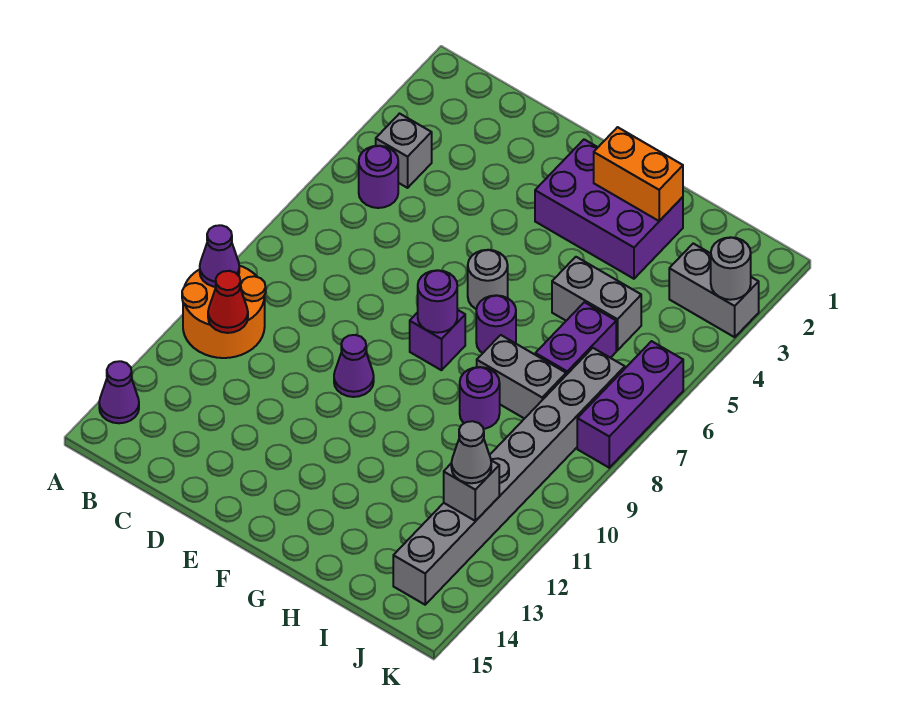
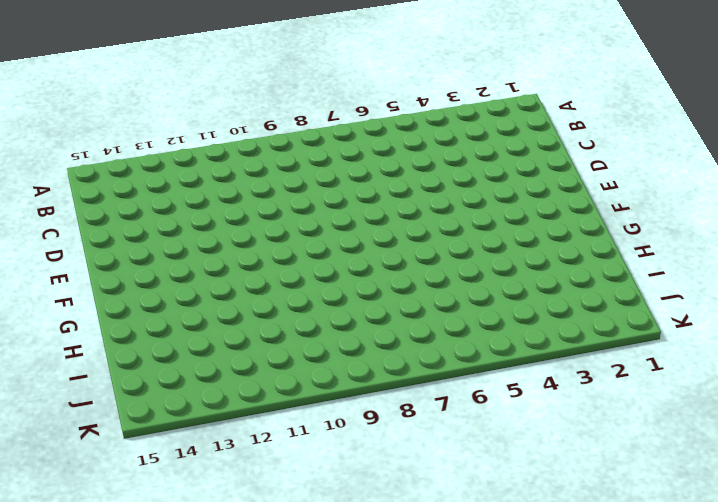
none -> orange round brick A10:B11 level 1
none -> purple cone A14 level 1
none -> grey brick B4 level 1

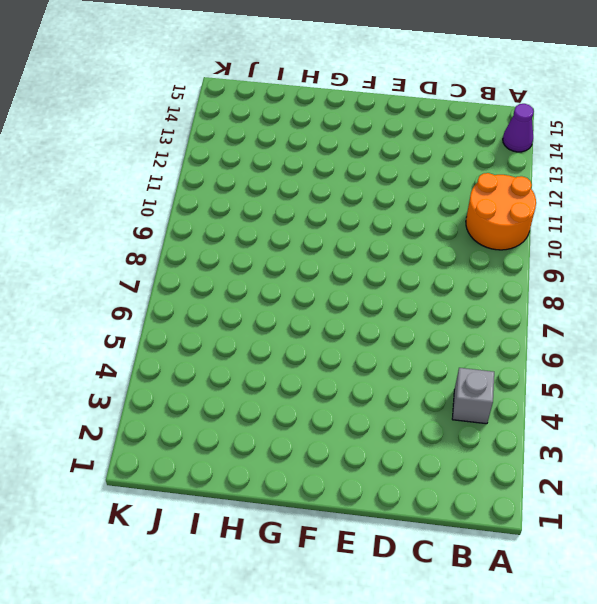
none -> purple round brick B5 level 1
none -> purple cone E10 level 1
none -> purple brick F2:H3 level 1

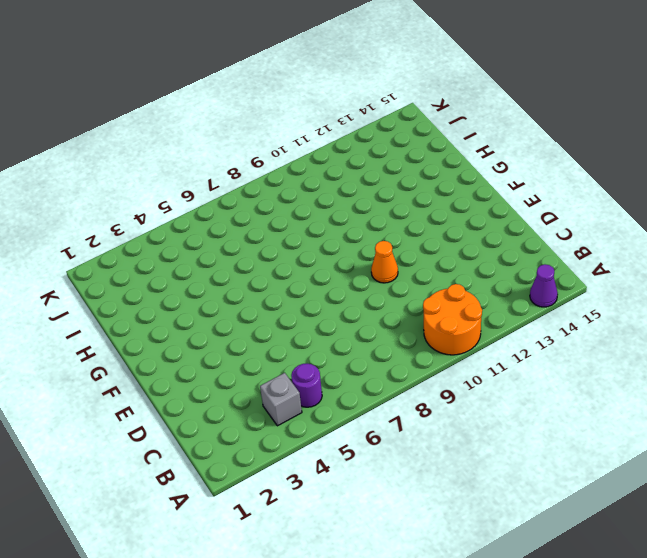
orange cone E10 level 1 -> purple cone E10 level 1
none -> purple brick F2:H3 level 1
none -> grey round brick F6 level 1
none -> purple brick F8 level 1

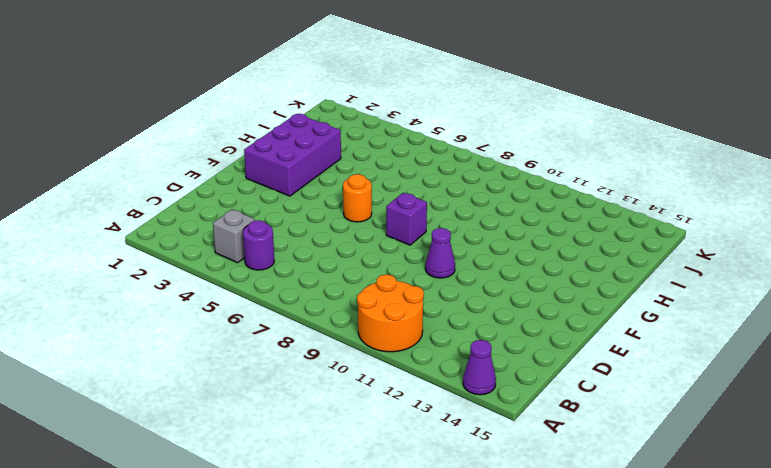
orange round brick F6 level 1 -> grey round brick F6 level 1
none -> purple round brick G7 level 1
none -> grey brick H5:I5 level 1
none -> grey brick H8:I8 level 1

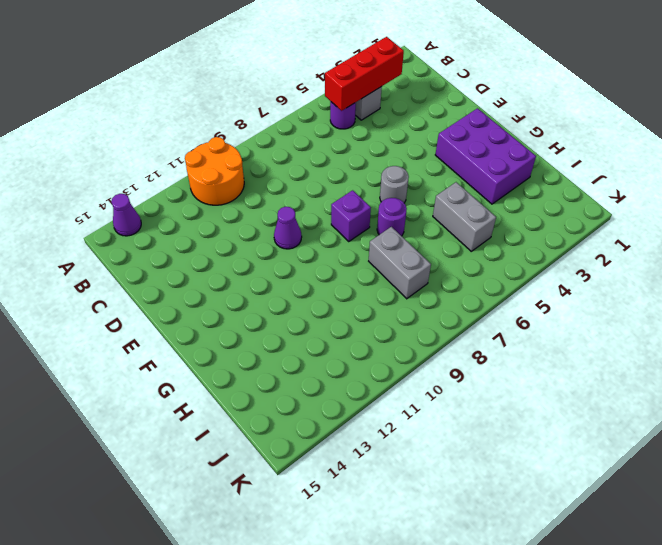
red brick B3:B5 level 2 -> none
none -> purple round brick H9 level 1
none -> purple brick I6:I7 level 1
none -> grey brick J3:K3 level 1

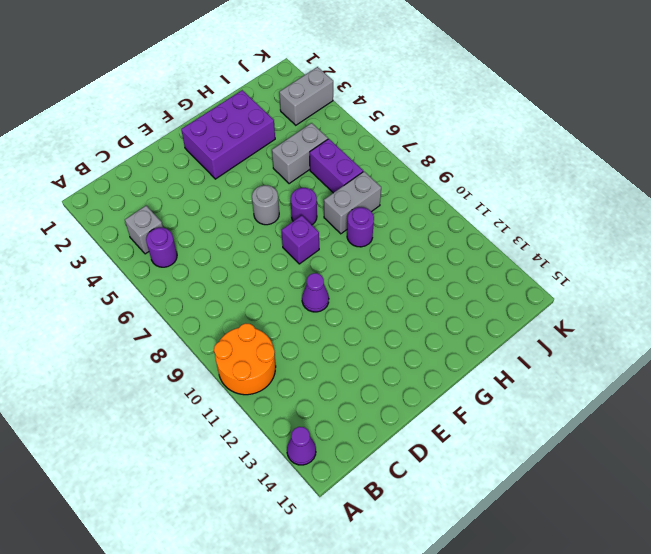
none -> grey brick J7:J14 level 1
none -> purple brick K6:K8 level 1
none -> purple cone A10 level 2

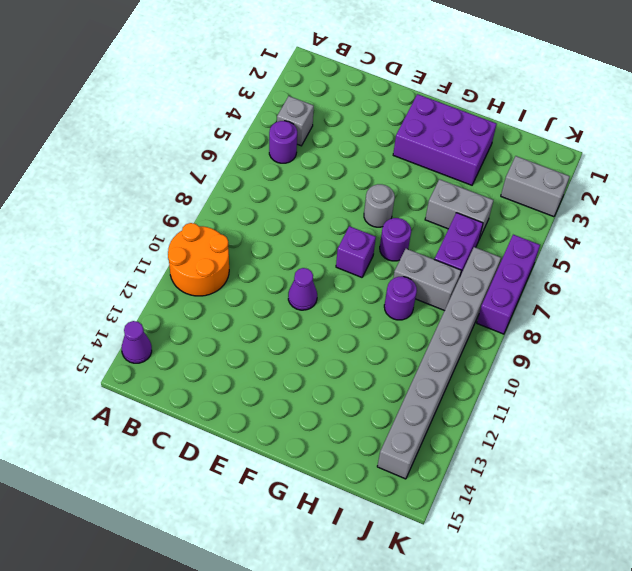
none -> purple cone A10 level 2
none -> red cone B11 level 2
none -> purple round brick F8 level 2

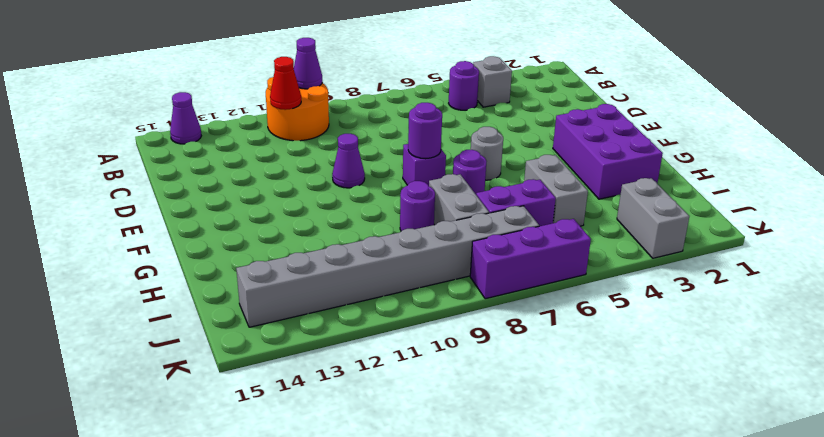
none -> orange brick G2:H2 level 2
none -> grey brick J12 level 2
none -> grey round brick K3 level 2

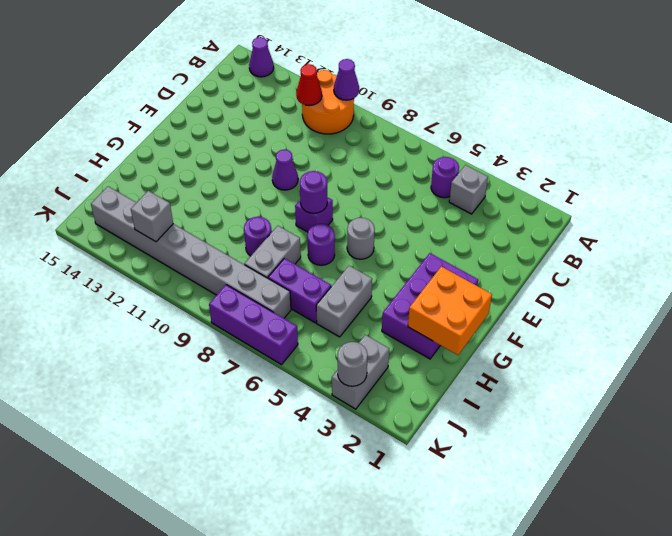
orange brick G1:H2 level 2 -> orange brick G2:H2 level 2
none -> grey cone J12 level 3

